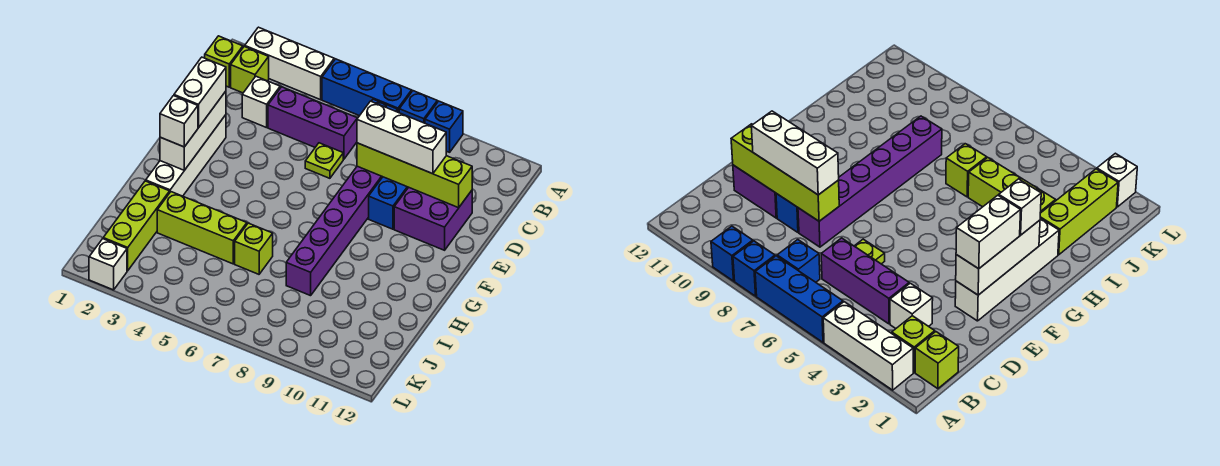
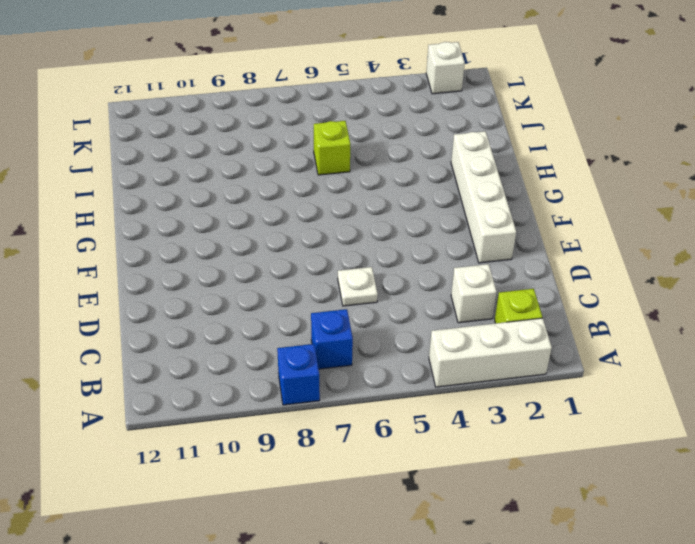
white plate D6 level 1 -> lime plate D6 level 1
none -> blue brick A5:A7 level 1
none -> blue brick A9 level 1
none -> lime brick B1 level 1

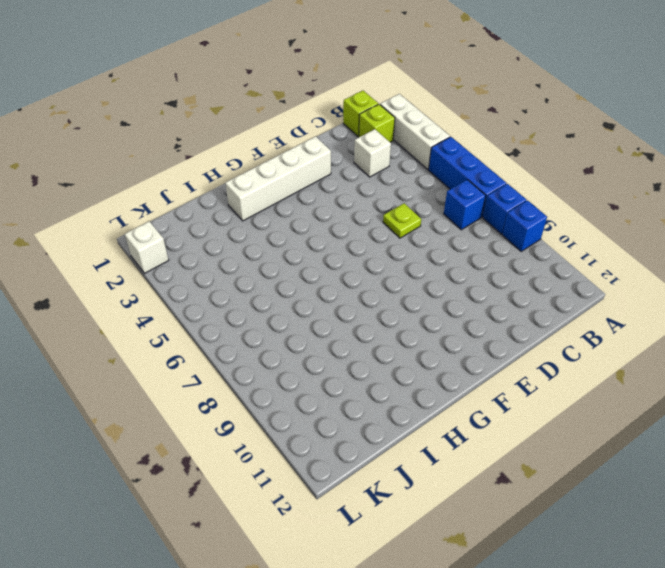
none -> purple brick C4:C6 level 1
none -> purple brick D8:I8 level 1
none -> blue brick D9:E9 level 1

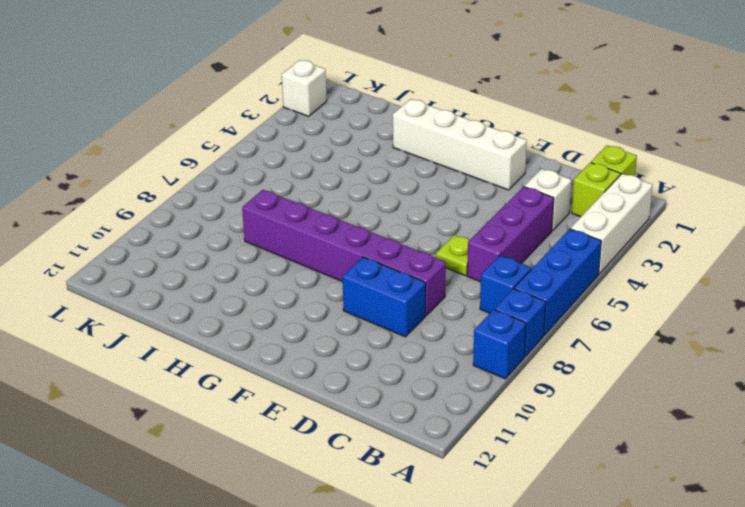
none -> purple brick D10:E11 level 1
none -> lime brick I2:K2 level 1
none -> lime brick I3:I5 level 1

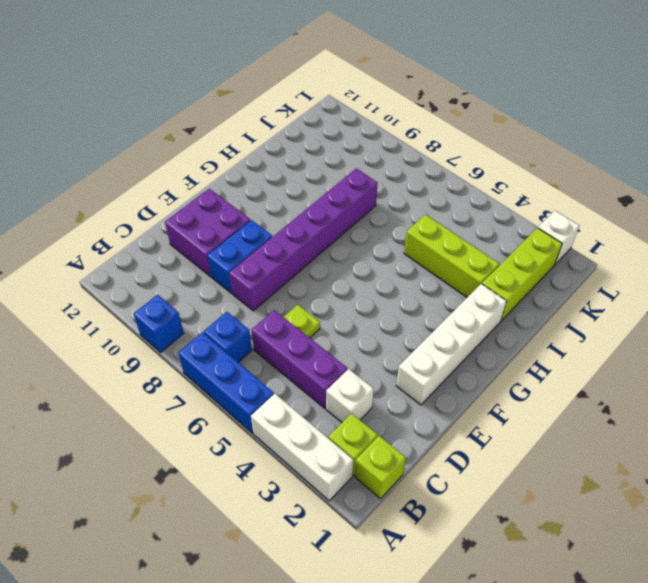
none -> blue brick A8 level 1
none -> lime brick I6 level 1
none -> lime brick D8:D11 level 2

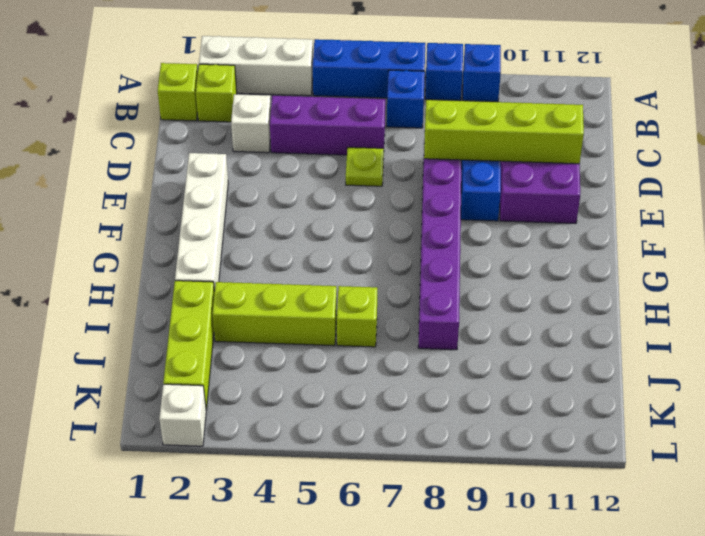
none -> white brick E2:G2 level 2
none -> white brick D8:D10 level 3
none -> white brick E2:F2 level 3

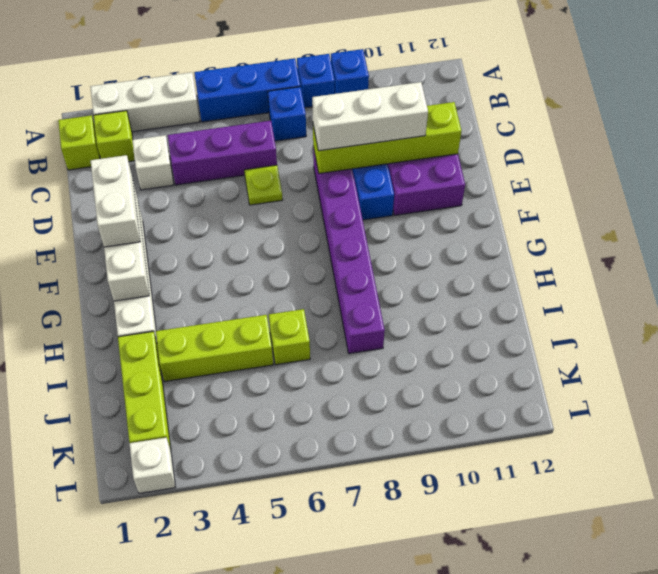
none -> white brick G2 level 3

